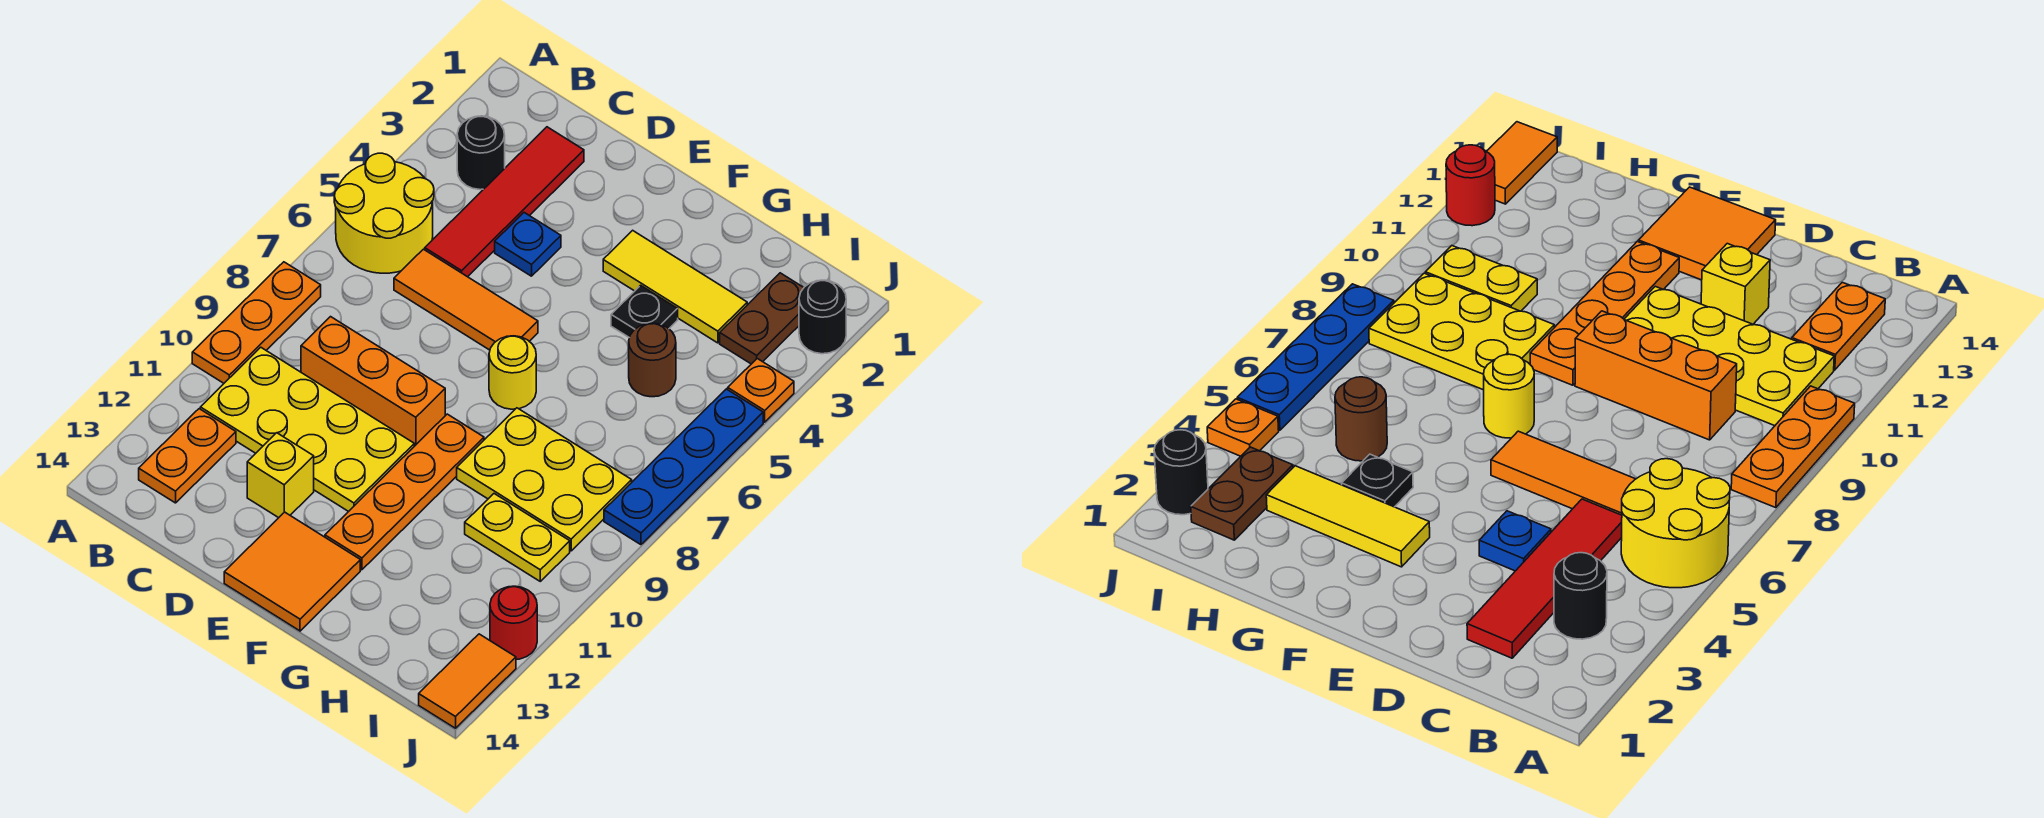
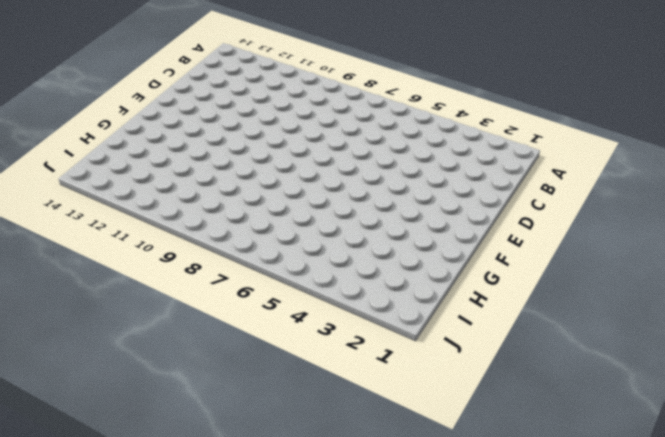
none -> yellow round brick A5:B6 level 1
none -> orange plate A8:A10 level 1
none -> black round brick B3 level 1

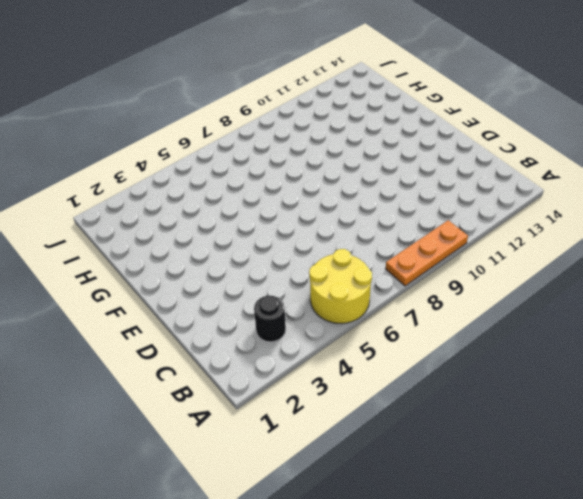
none -> yellow plate B10:E11 level 1
none -> orange plate B12:B13 level 1
none -> red tile C2:C5 level 1

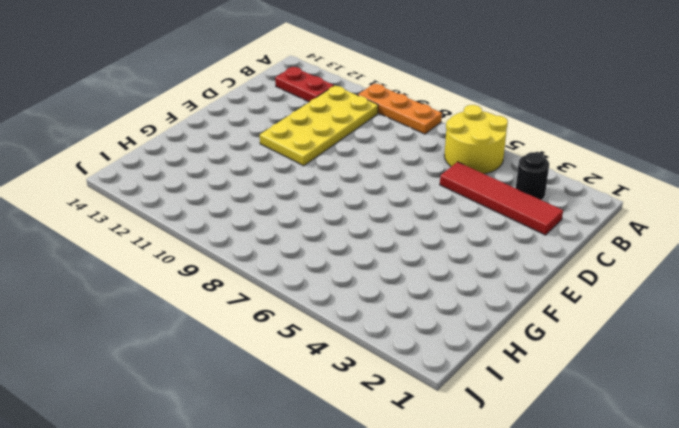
red plate B12:B13 level 1 -> orange plate B12:B13 level 1
none -> orange tile C6:E6 level 1
none -> orange brick C9:E9 level 1
none -> blue plate D4 level 1

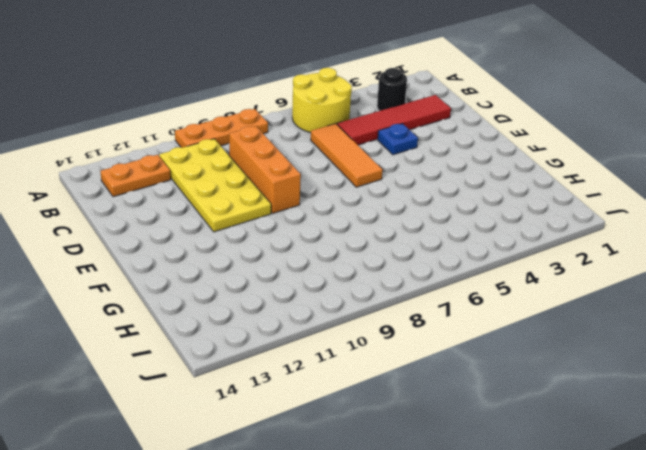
none -> yellow brick D12 level 1
none -> orange tile E13:F14 level 1
none -> yellow tile F3:H3 level 1

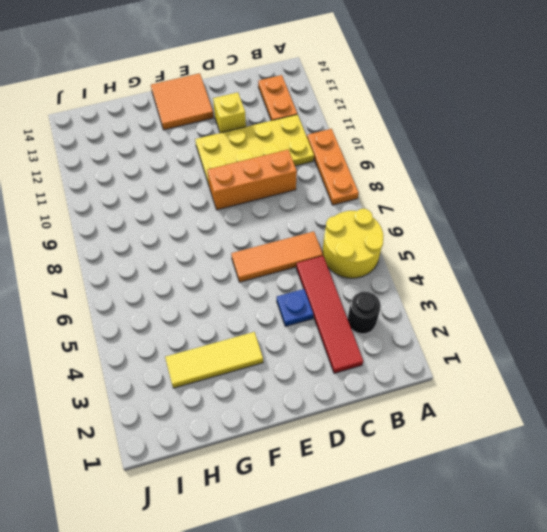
none -> yellow round brick F7 level 1
none -> orange plate F9:F12 level 1
none -> black plate G4 level 1

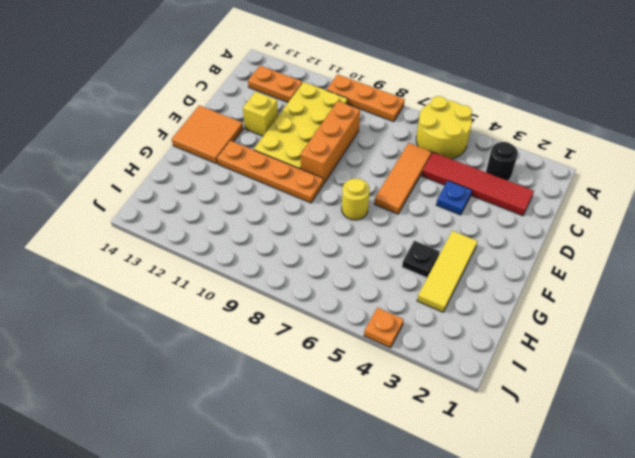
none -> yellow plate G8:I9 level 1
none -> brown round brick H5 level 1
none -> yellow plate H10:I10 level 1

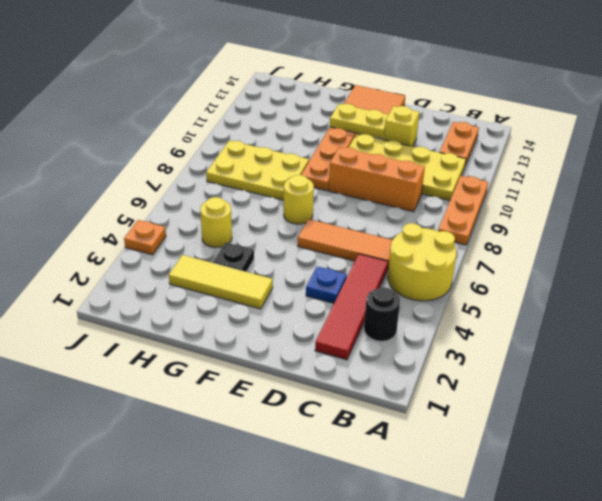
yellow plate E12:F12 level 2 -> yellow plate H10:I10 level 1
yellow round brick H5 level 1 -> brown round brick H5 level 1
none -> brown plate I2:I3 level 1
none -> black round brick J2 level 1
none -> blue plate J5:J8 level 1

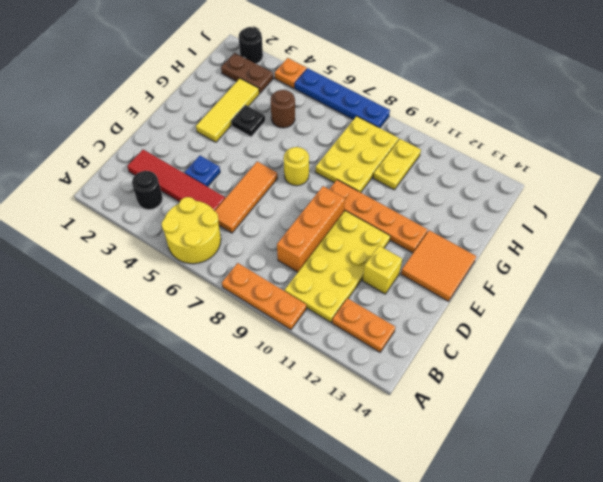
none -> red round brick J12 level 1
none -> orange tile J13:J14 level 1

